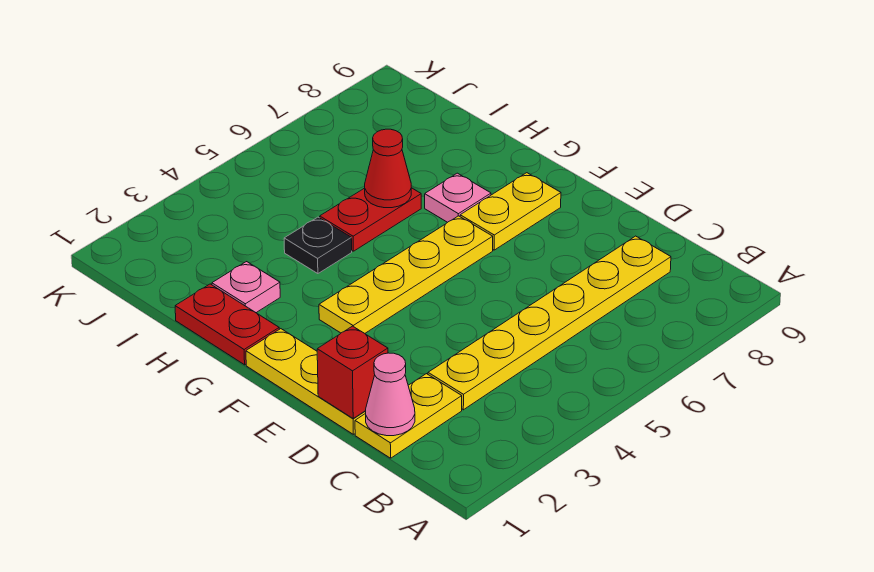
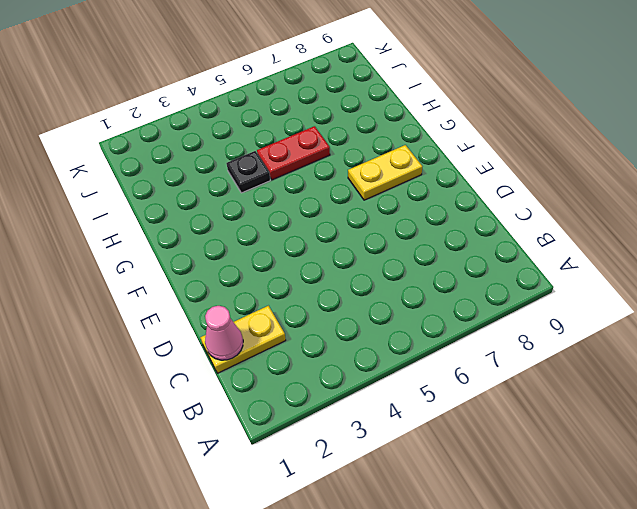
none -> yellow plate C3:C8 level 1
none -> yellow plate D1:F1 level 1
none -> yellow plate F3:F6 level 1

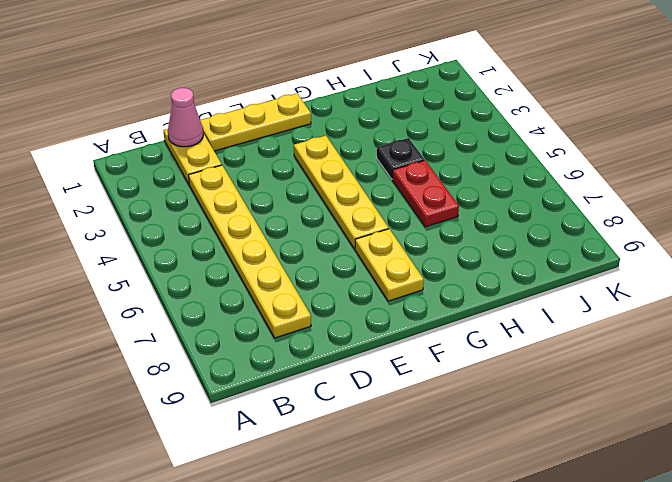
none -> red plate G1:H1 level 1
none -> pink plate G7 level 1
none -> pink plate H2 level 1

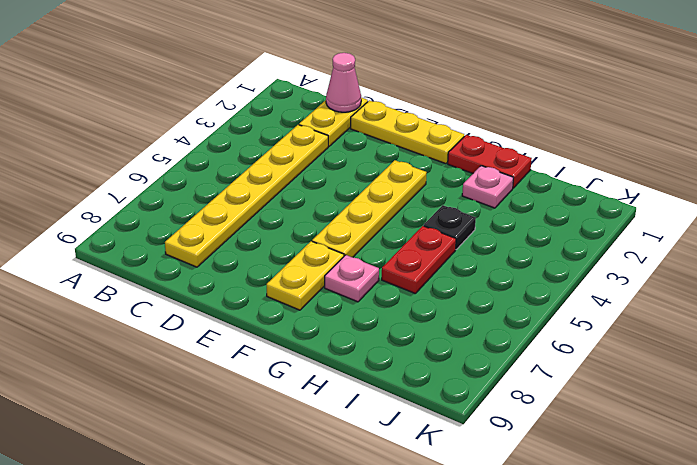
none -> red brick D1 level 2
none -> red cone H6 level 2

